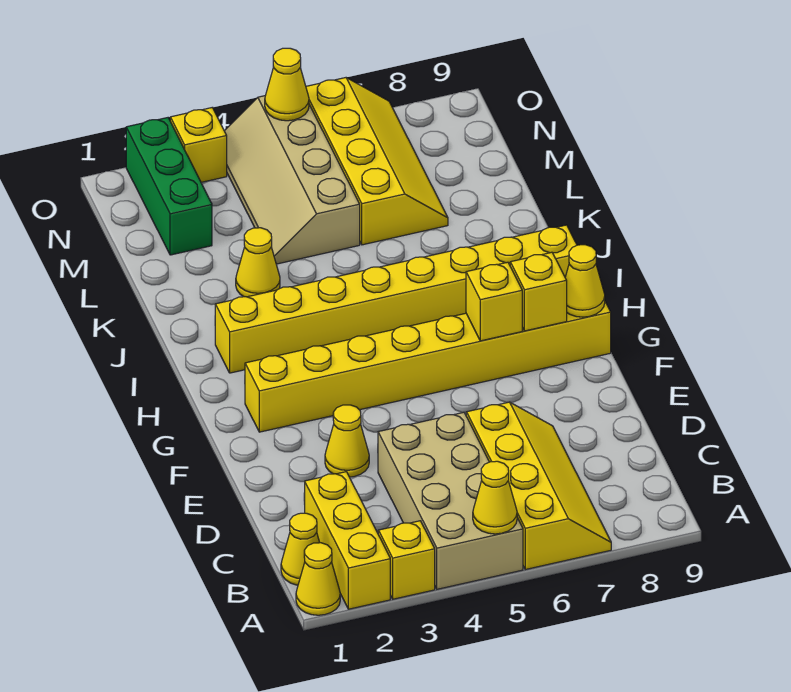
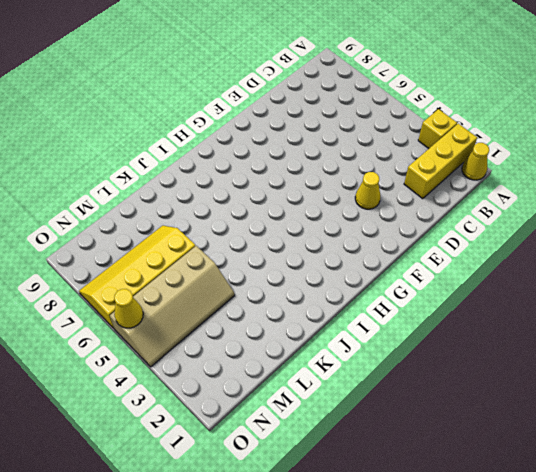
none -> tan brick A4:D5 level 1
none -> yellow slope A6:D7 level 1 top 6
none -> yellow cone B1 level 1

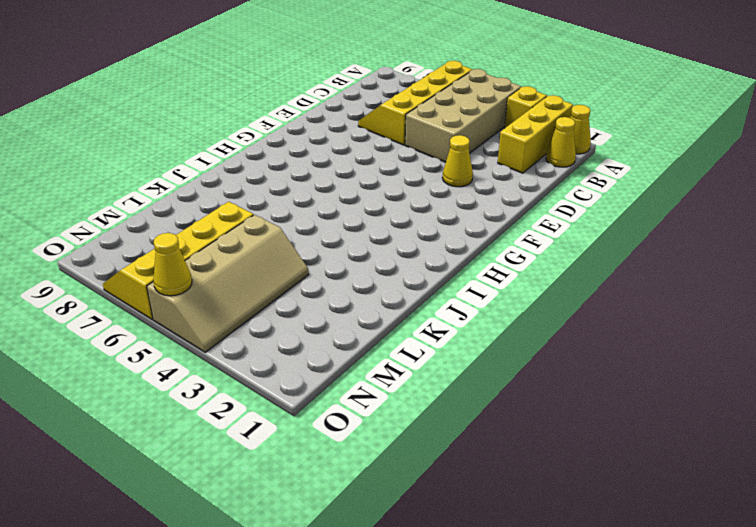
none -> yellow brick G2:G9 level 1
none -> yellow brick I2:I9 level 1
none -> yellow cone K3 level 1

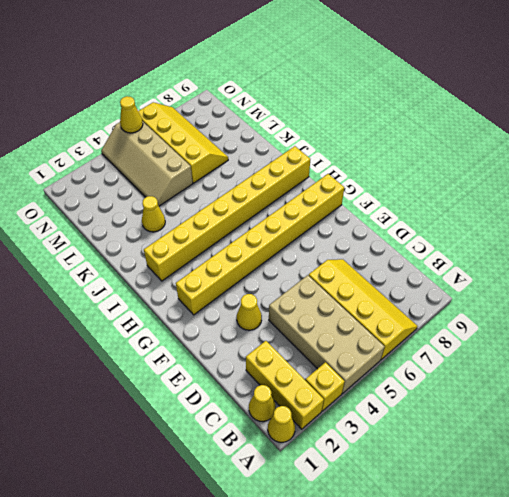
none -> green brick M2:O2 level 1
none -> yellow brick O3 level 1
none -> yellow cone A5 level 2

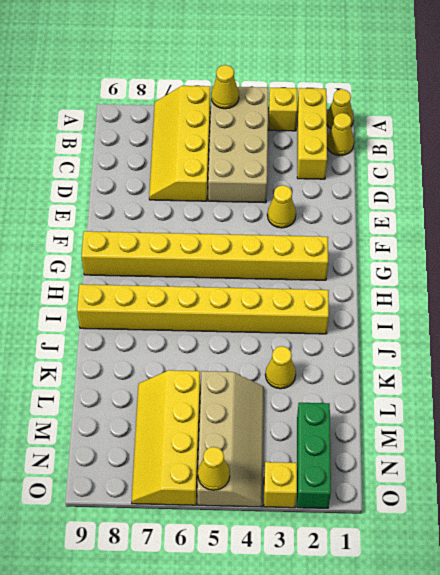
none -> yellow brick G7 level 2
none -> yellow brick G8 level 2
none -> yellow cone G9 level 2

